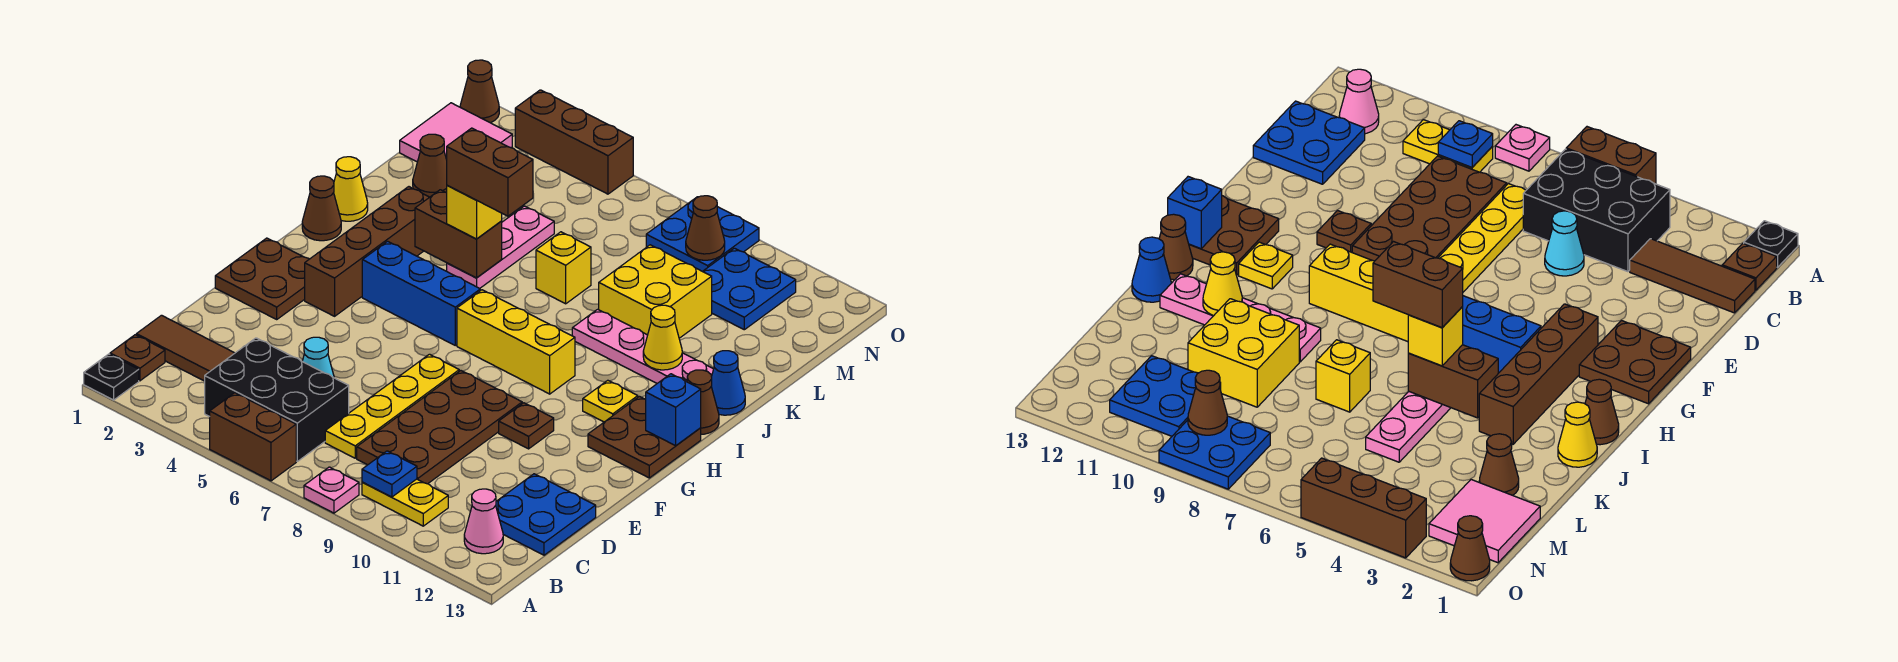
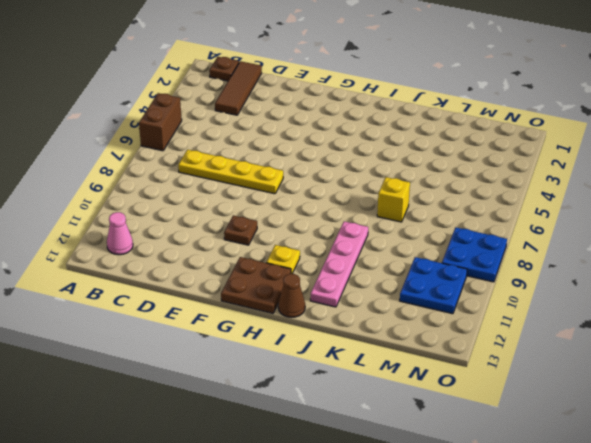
none -> black plate A1 level 1
none -> pink plate A8 level 1
none -> black brick B4:C6 level 1
none -> yellow plate B9:B10 level 1

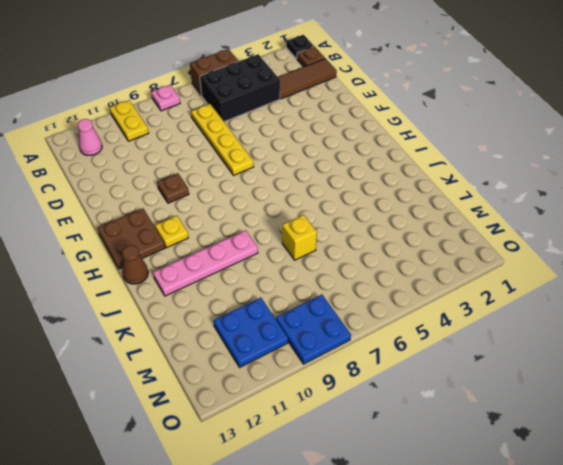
yellow plate A10:B10 level 1 -> yellow plate B9:B10 level 1
none -> brown plate C8:F9 level 1
none -> blue plate C12:D13 level 1
none -> cyan cone D5 level 1
none -> brown plate F1:G2 level 1

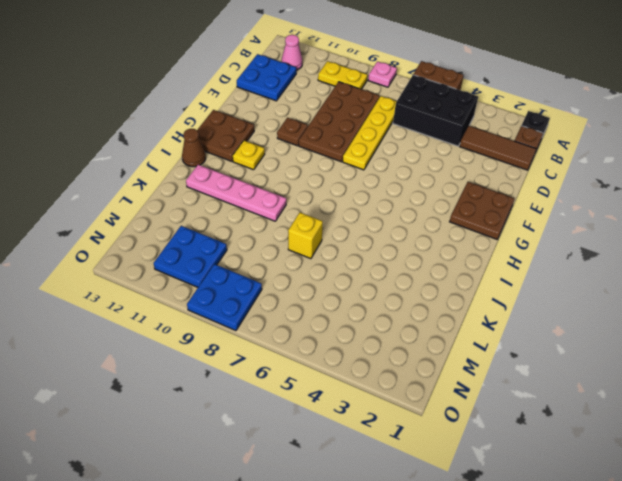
none -> cyan cone D5 level 1
none -> brown brick G3:J3 level 1
none -> blue brick H4:H6 level 1
none -> yellow brick H7:H9 level 1

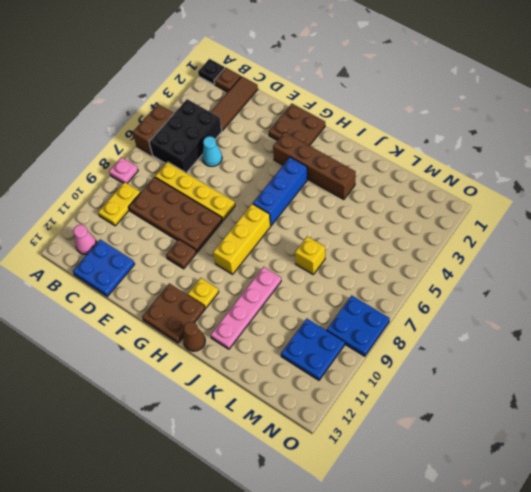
none -> brown cone I1 level 1
none -> yellow cone J1 level 1
none -> pink plate J5:L5 level 1
none -> blue cone J13 level 1

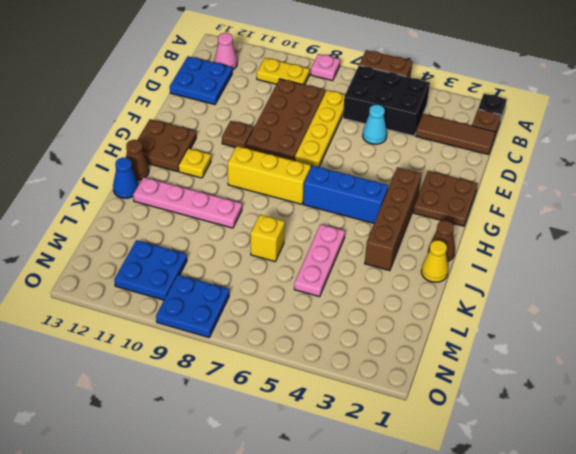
none -> yellow brick K9:L10 level 1
none -> brown cone L2 level 1
none -> pink tile M1:N2 level 1
none -> brown cone O1 level 1

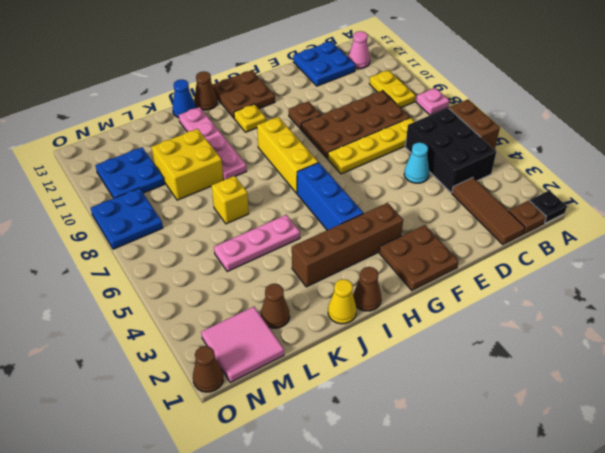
none -> brown brick O3:O5 level 1
none -> blue plate B9 level 2
none -> blue brick H13 level 2
none -> brown brick J4:J5 level 2

